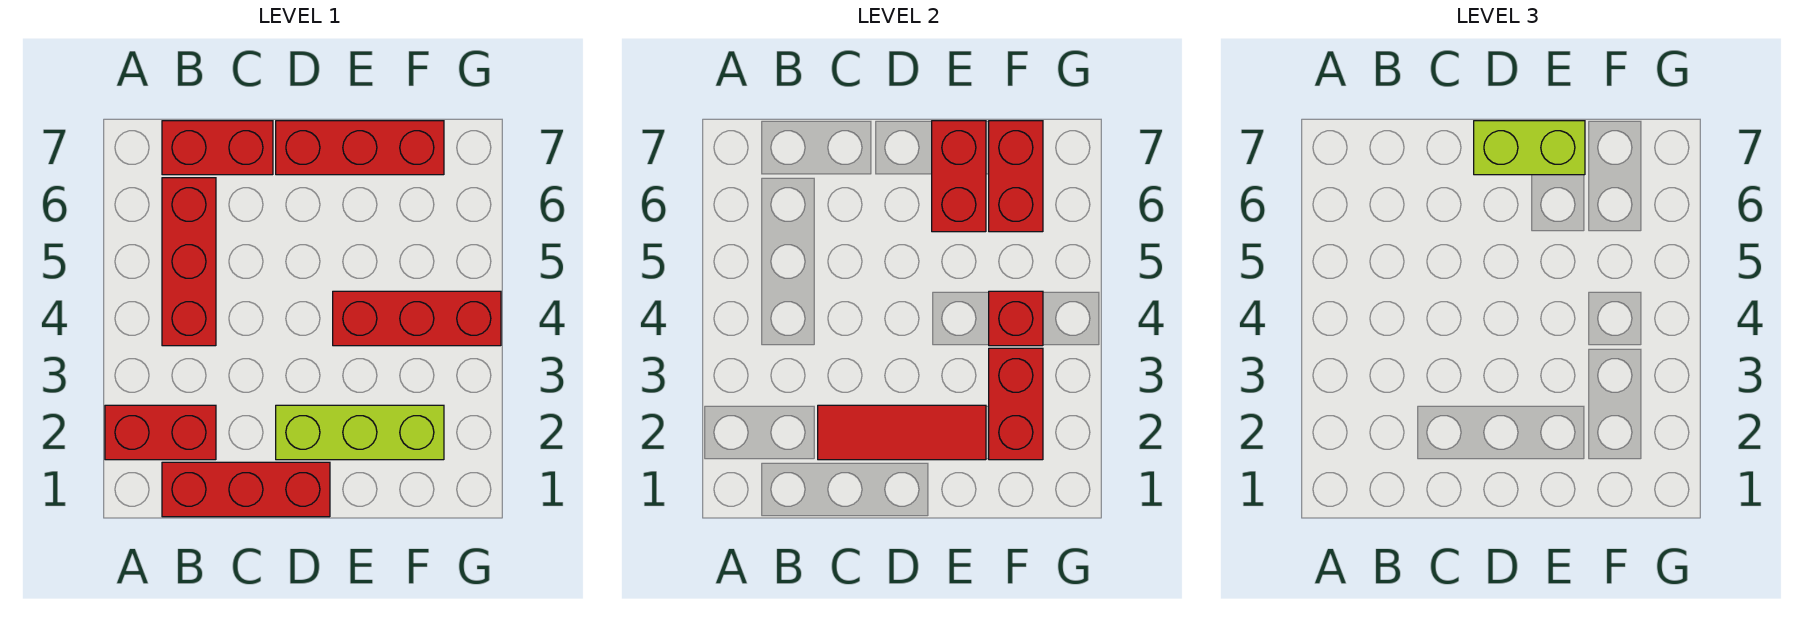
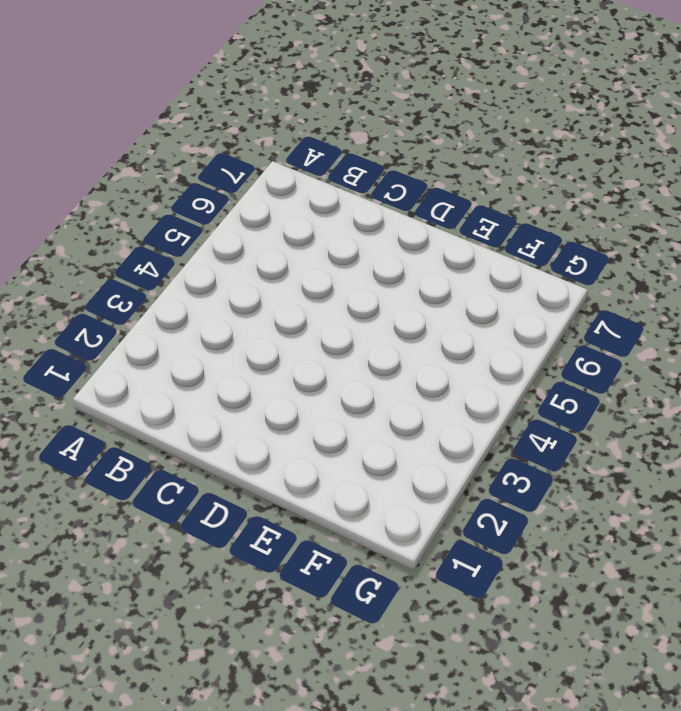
none -> red brick A2:B2 level 1
none -> red brick B1:D1 level 1
none -> red brick B4:B6 level 1

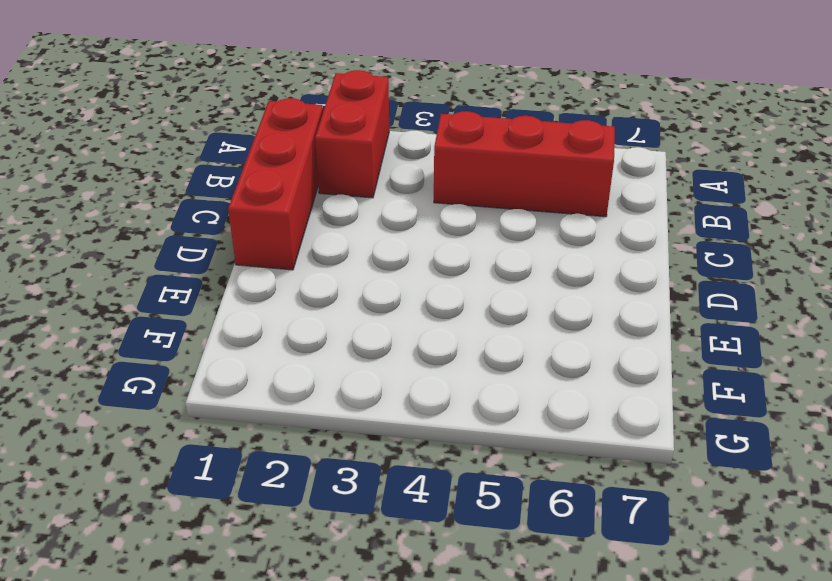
none -> red brick B7:C7 level 1
none -> lime brick D2:F2 level 1
none -> red brick D7:F7 level 1

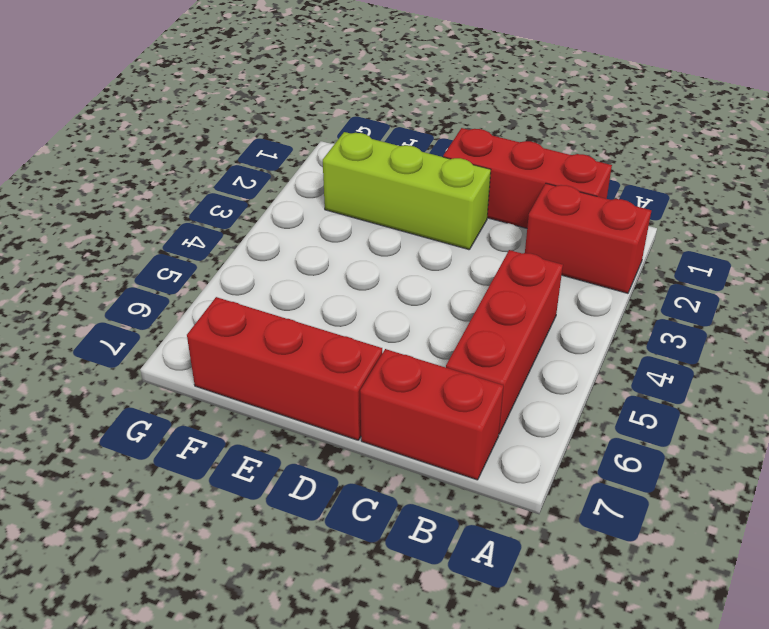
none -> red brick E4:G4 level 1
none -> red tile C2:E2 level 2
none -> red brick E6:E7 level 2

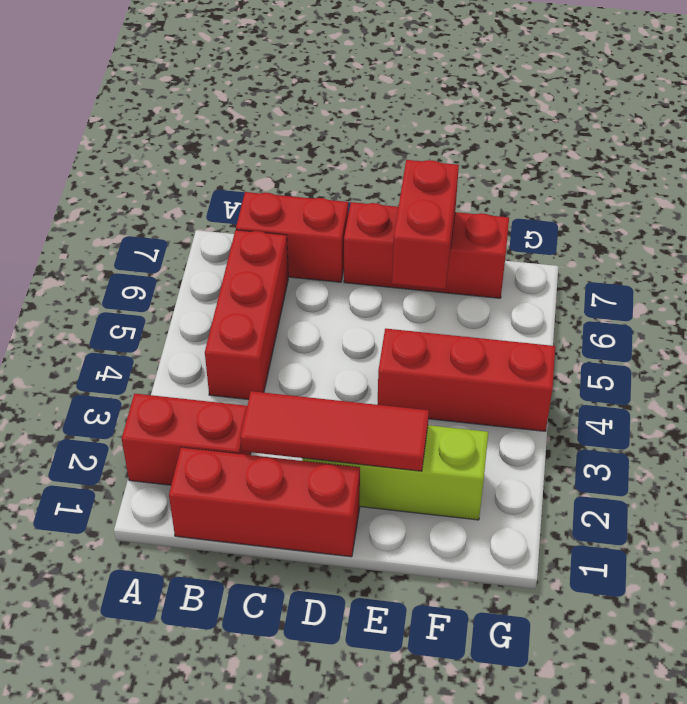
none -> red brick F2:F3 level 2
none -> red brick F4 level 2
none -> red brick F6:F7 level 2

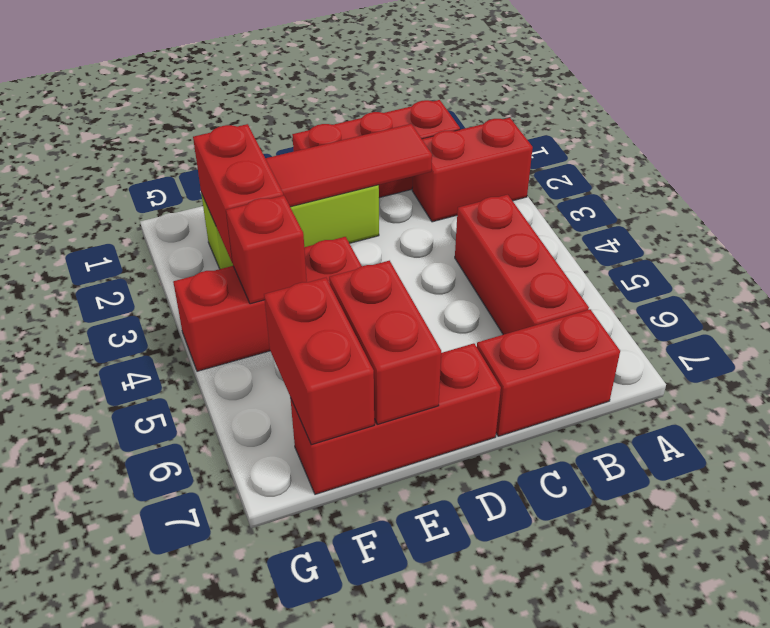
none -> lime brick D7:E7 level 3

